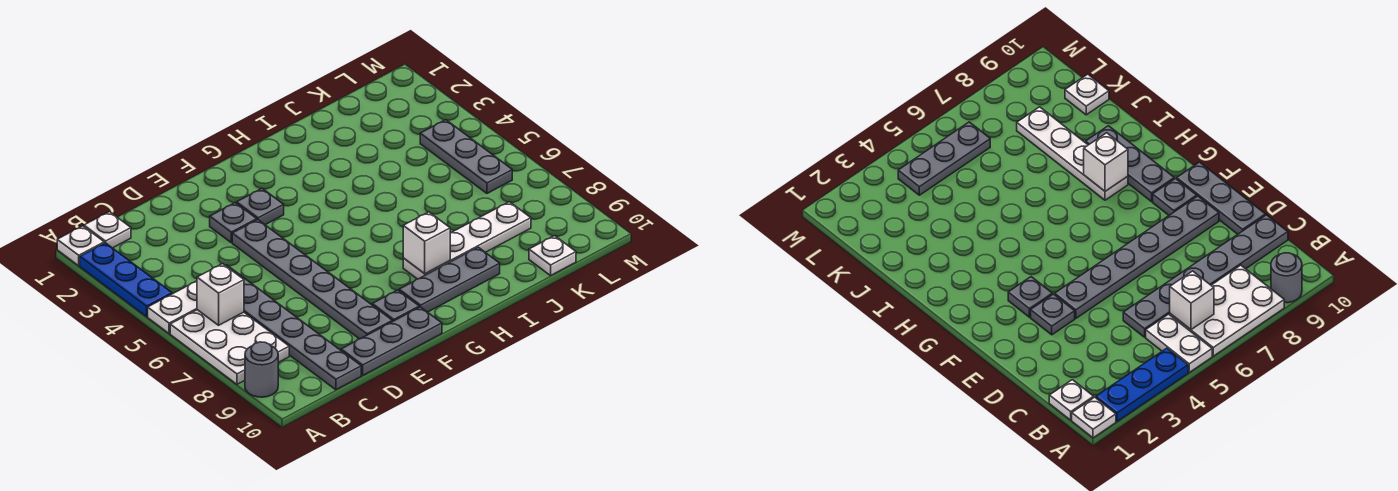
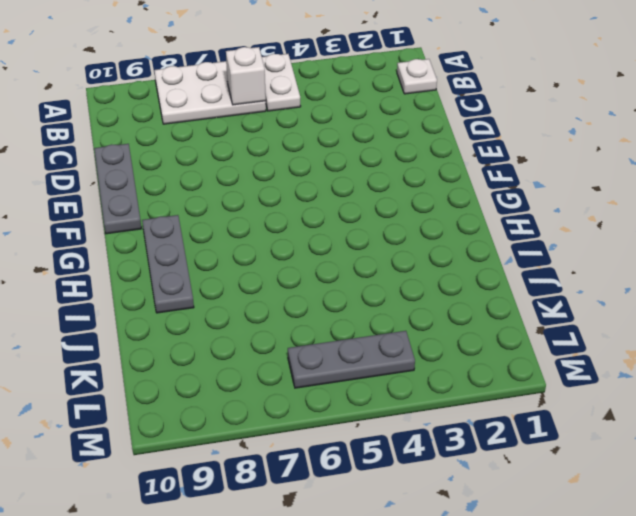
none -> white plate A1 level 1
none -> blue plate A2:A4 level 1
none -> grey round brick A9 level 1

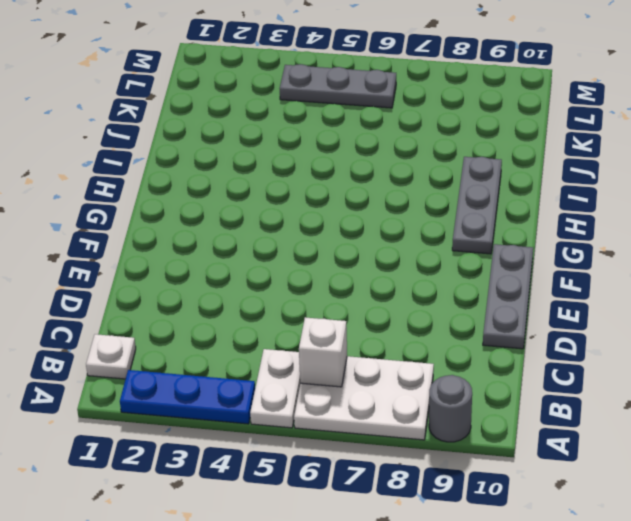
none -> white plate A1 level 1
none -> grey plate C5:C10 level 1
none -> grey plate E3 level 1

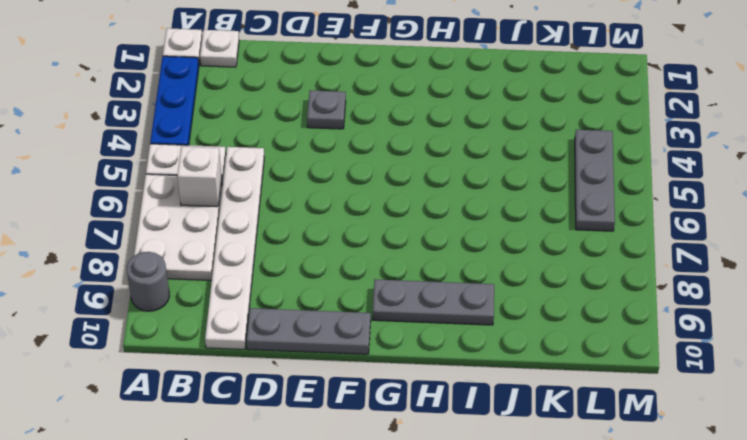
white plate C5:C10 level 1 -> grey plate C5:C10 level 1
none -> grey plate E4:E9 level 1
none -> grey plate F3 level 1
none -> grey plate F9 level 1

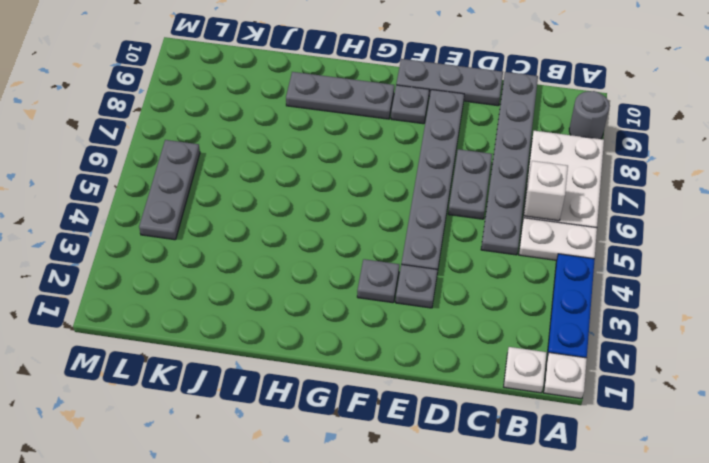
grey plate D6:D7 level 1 -> none
none -> white plate H8:K8 level 1
none -> white plate K10 level 1
none -> white brick H8 level 2

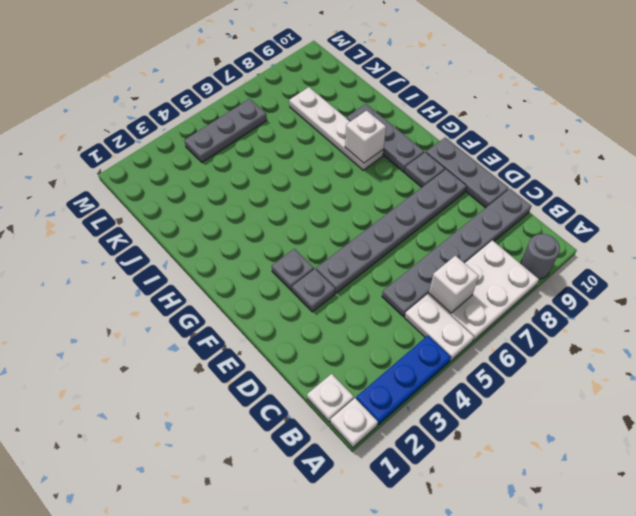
none -> white plate K10 level 1

